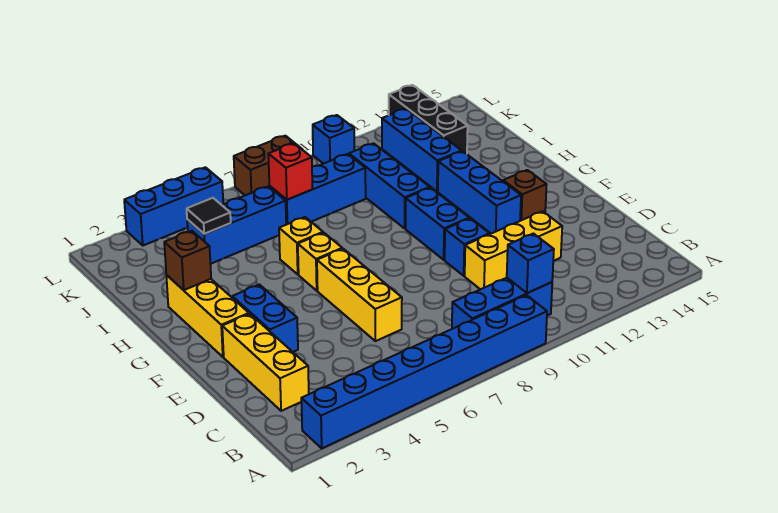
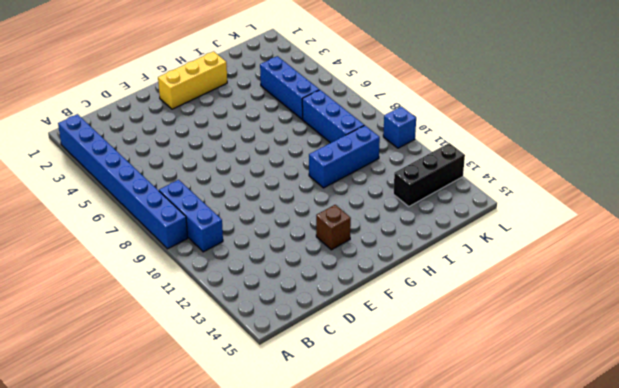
none -> yellow brick C2:E2 level 1
none -> yellow brick D6:F6 level 1
none -> yellow brick D10:D12 level 1

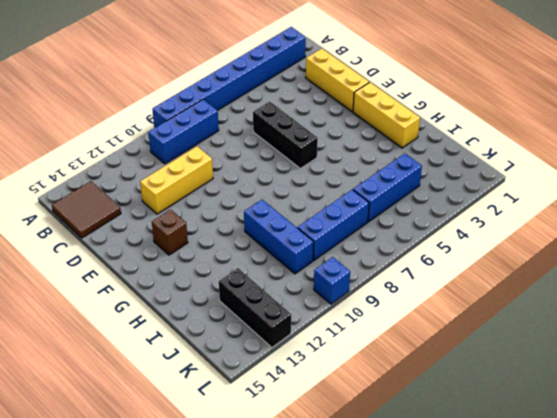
brown tile B14:C15 level 1 -> none
black brick D6:F6 level 1 -> yellow brick D6:F6 level 1
none -> blue brick E3:F3 level 1
none -> blue brick E10 level 1
none -> blue brick F10:G10 level 1

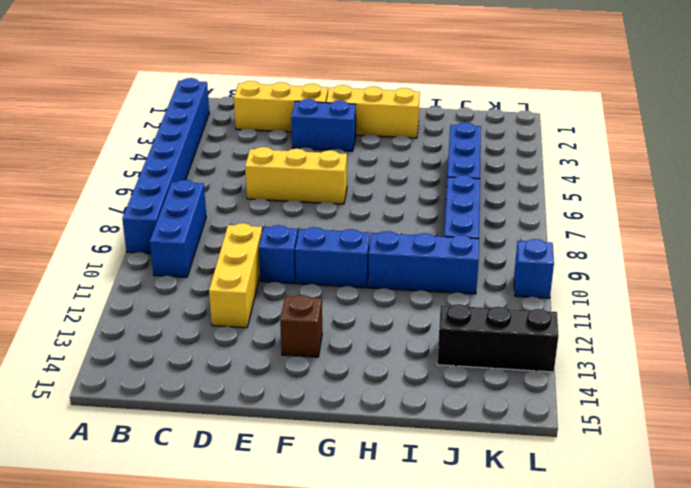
none -> blue brick F12:H12 level 1
none -> yellow brick G6 level 1
none -> yellow brick H6 level 1

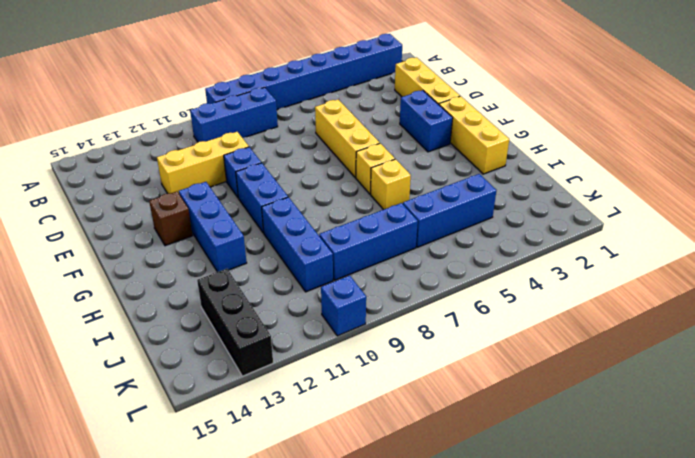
none -> blue brick I12:K12 level 1
none -> blue brick L3:L5 level 1
none -> brown brick L7:L8 level 1

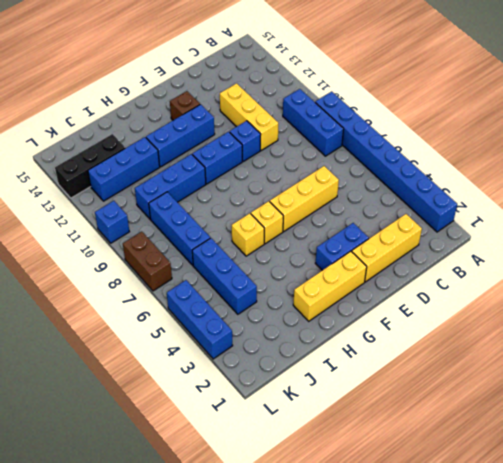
none -> blue brick B10 level 2
none -> brown brick H2 level 2
none -> black tile J4 level 2

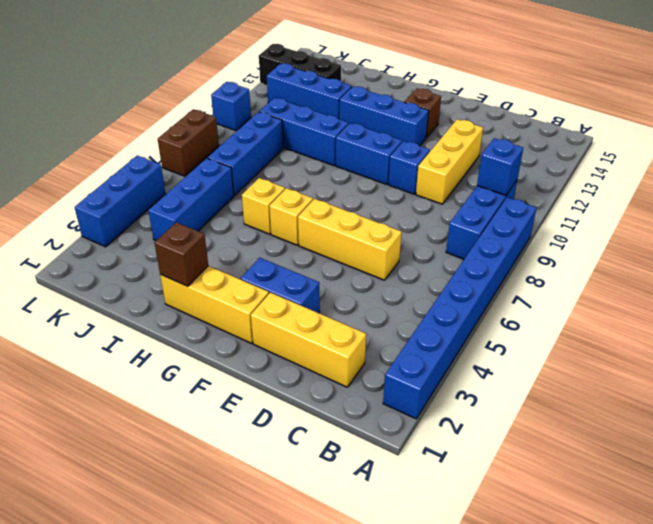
none -> black tile J4 level 2
none -> red brick J7 level 2

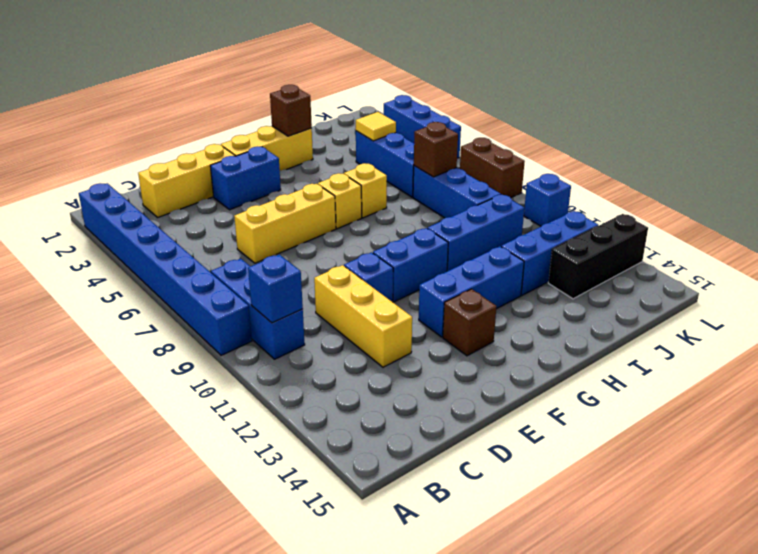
yellow tile J4 level 2 -> black tile J4 level 2
brown brick J7 level 2 -> red brick J7 level 2

